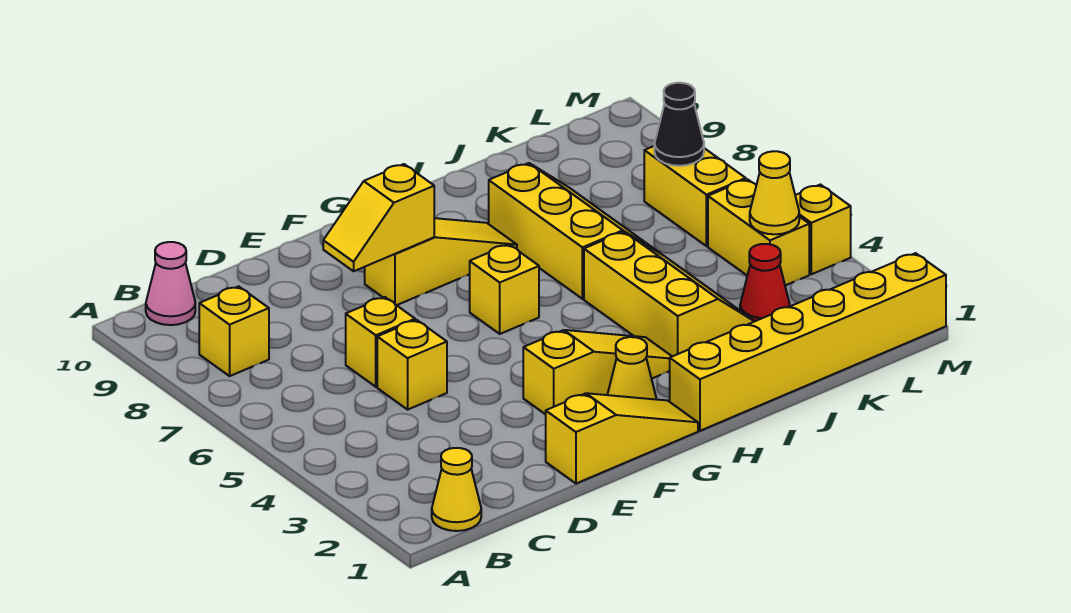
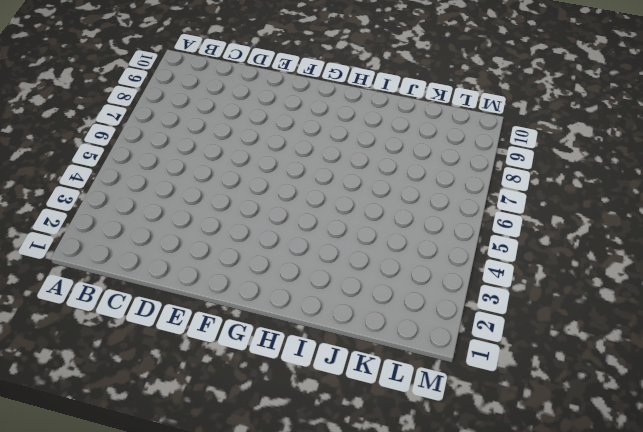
none -> yellow cone B1 level 1
none -> yellow brick B8 level 1
none -> pink cone B10 level 1

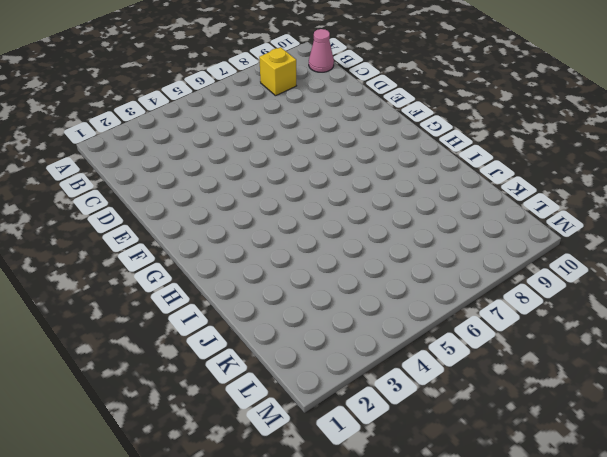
none -> yellow cone B1 level 1
none -> yellow brick D5 level 1
none -> yellow brick D6 level 1

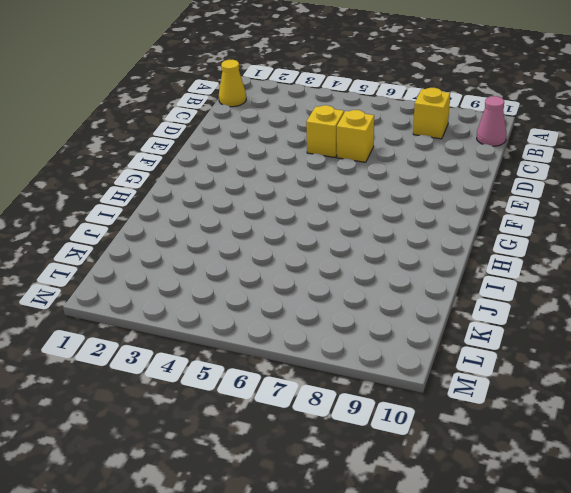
none -> yellow slope E1:G1 level 1 top E
none -> yellow slope F3:H3 level 1 top F
none -> yellow slope F8:H8 level 1 top F

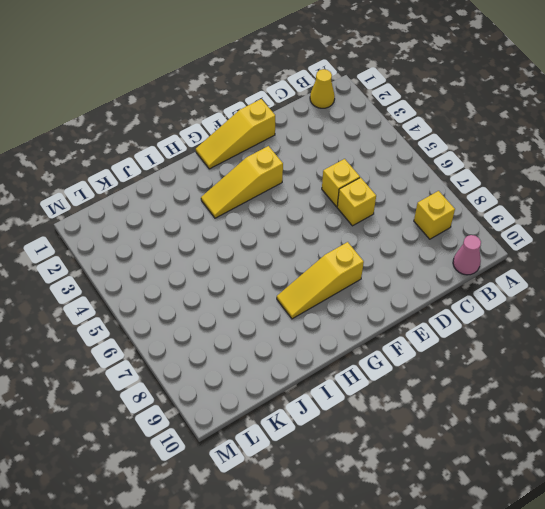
none -> yellow cone G2 level 1
none -> yellow brick G6 level 1
none -> yellow brick H1:M1 level 1

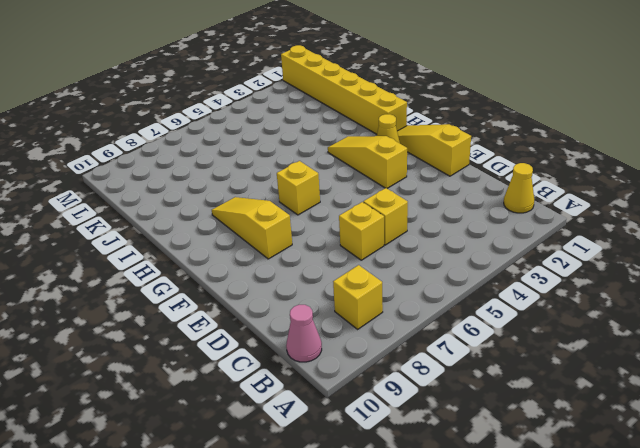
none -> yellow slope I3:J5 level 1 top I
none -> yellow slope I6:J8 level 1 top I
none -> red cone K3 level 1

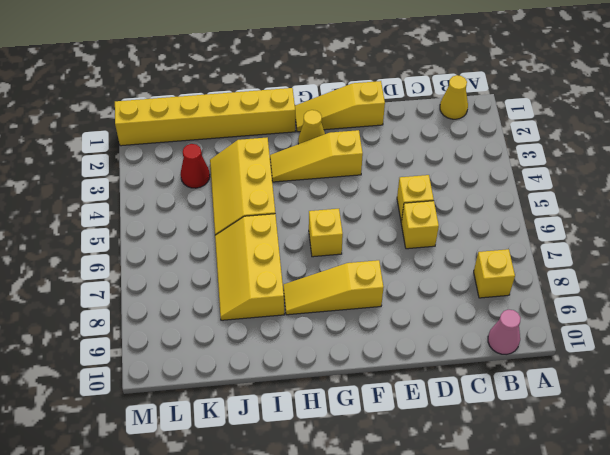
none -> yellow brick L4:L5 level 1
none -> yellow brick L6:L7 level 1
none -> yellow brick M4 level 1

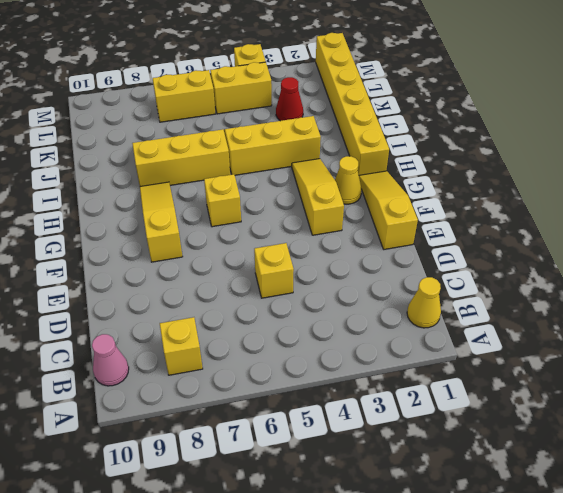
none -> yellow brick D6 level 1
none -> yellow slope E8:F8 level 2 top F
none -> yellow cone L4 level 2

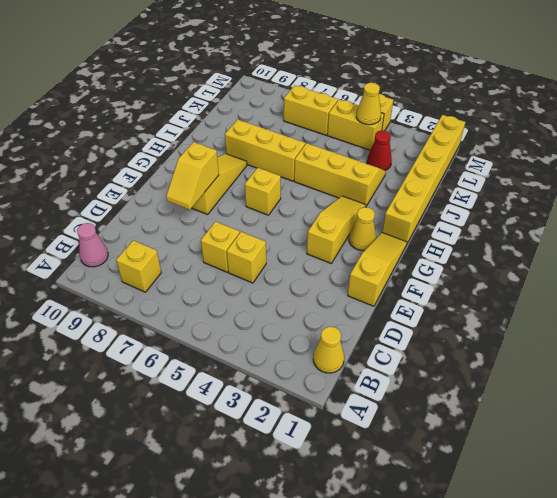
none -> black cone L7 level 2

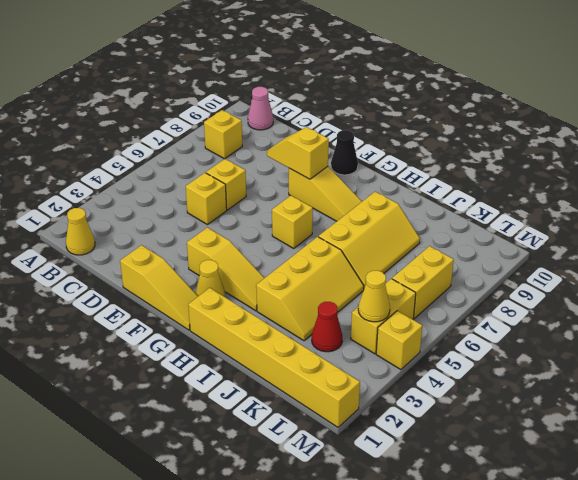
black cone F10 level 1 -> black cone L7 level 2

